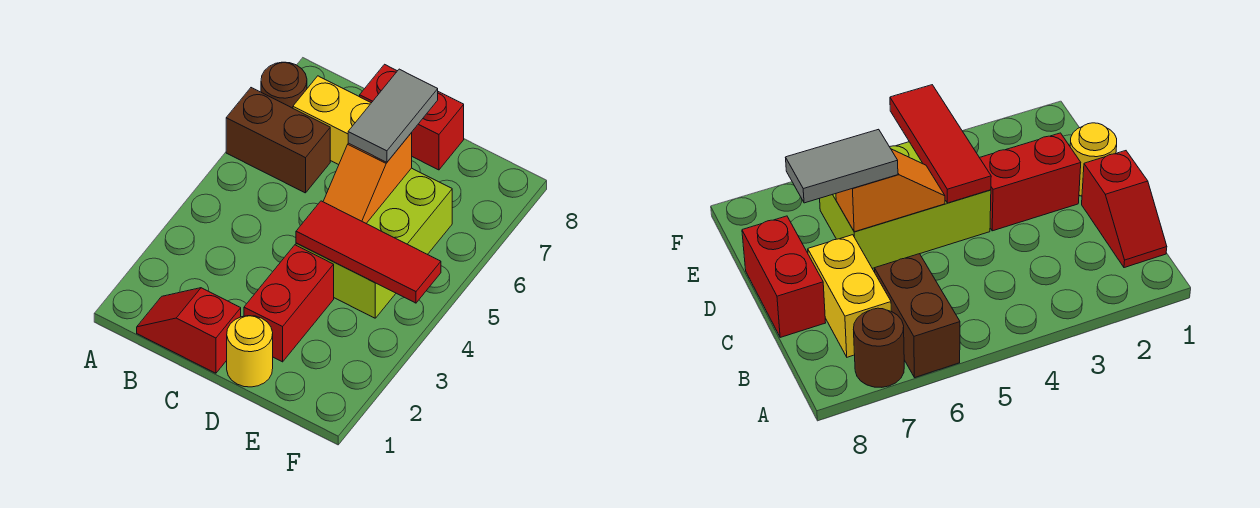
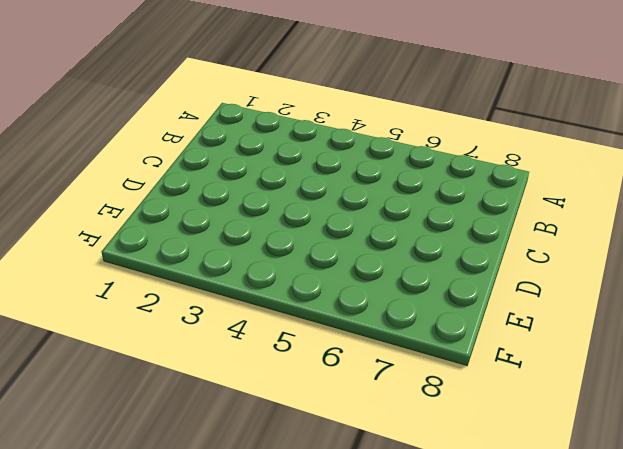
none -> brown brick A6:B6 level 1
none -> brown round brick A7 level 1

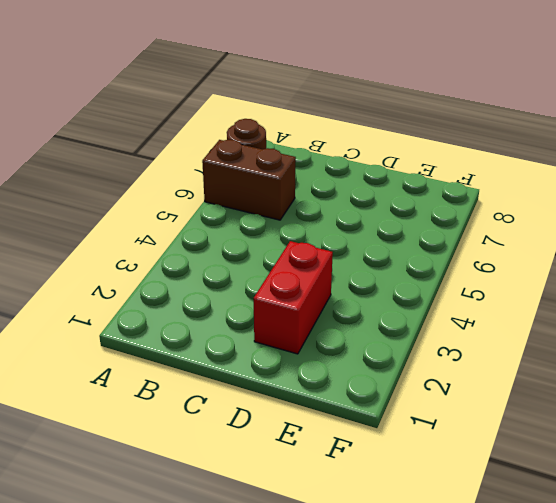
none -> red slope B1:C1 level 1 top C
none -> yellow brick B7:C7 level 1

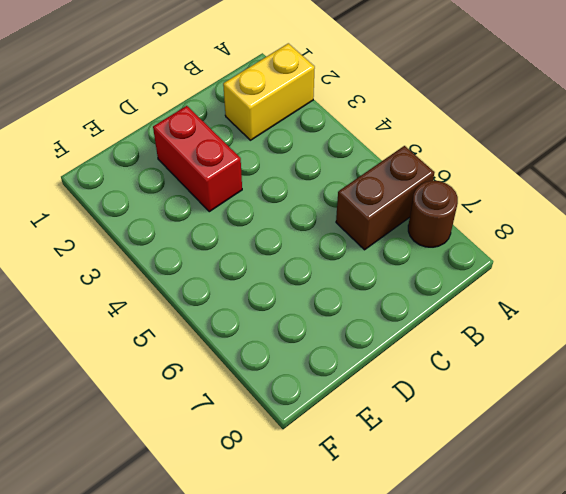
yellow brick A2:B2 level 1 -> yellow brick B7:C7 level 1
none -> red slope B1:C1 level 1 top C
none -> red brick C8:D8 level 1

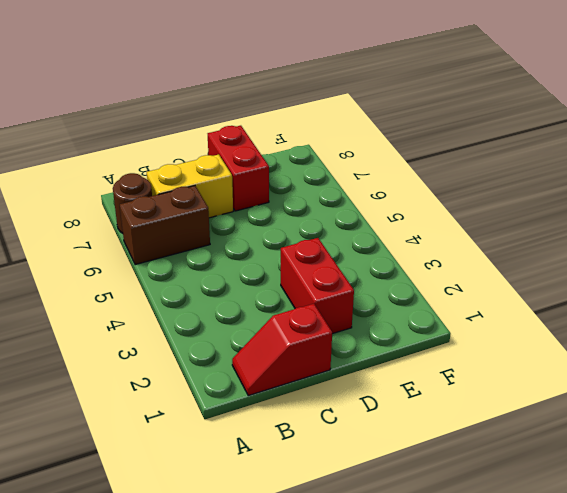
red brick D7:D8 level 1 -> red brick C8:D8 level 1
none -> yellow round brick D1 level 1
none -> lime brick D4:E6 level 1

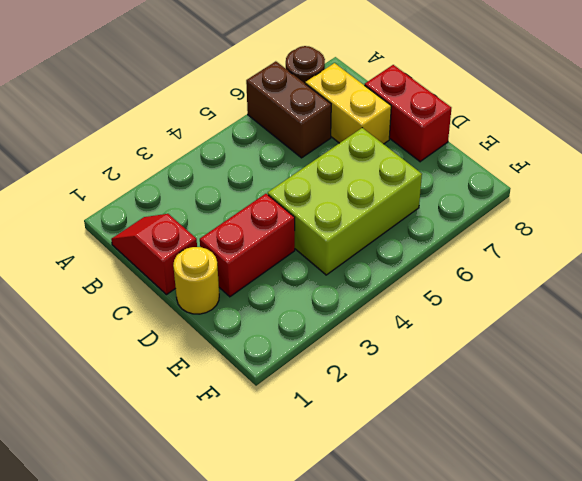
none -> red tile D4:F4 level 2
none -> orange slope D5:D6 level 2 top 6

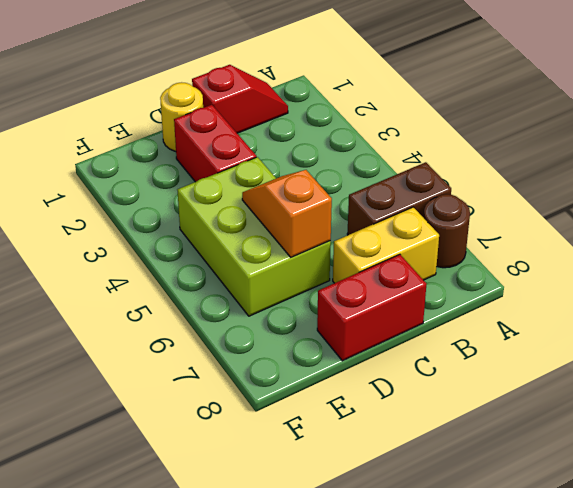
none -> red tile D4:F4 level 2
none -> grey tile D6:D7 level 3

